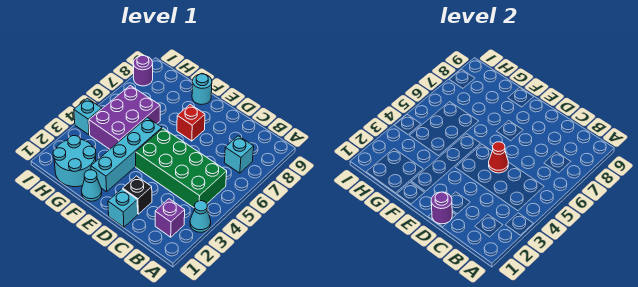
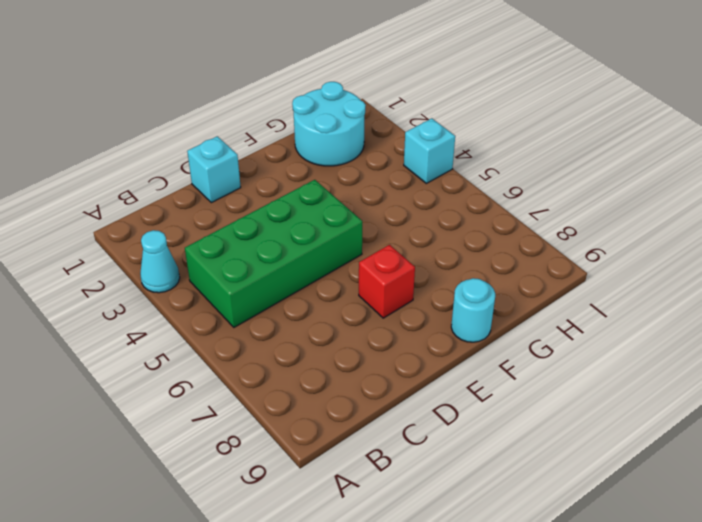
none -> purple brick B2 level 1
none -> cyan brick B7 level 1
none -> black brick D2 level 1

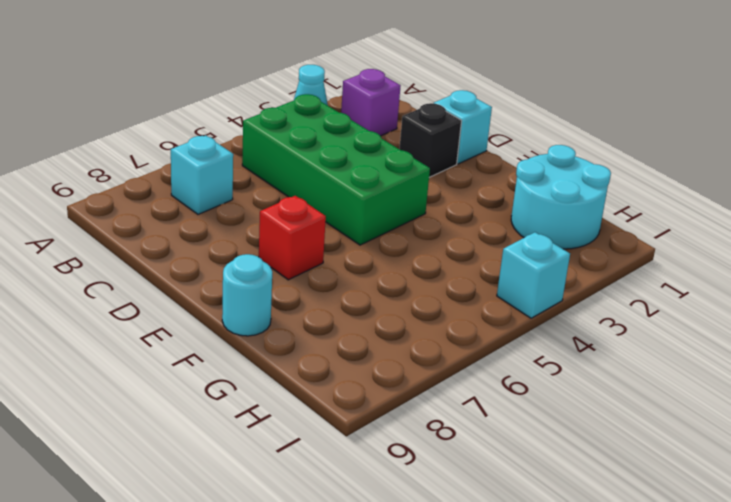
none -> cyan cone F1 level 1
none -> cyan brick F2:F5 level 1
none -> purple brick G4:H6 level 1

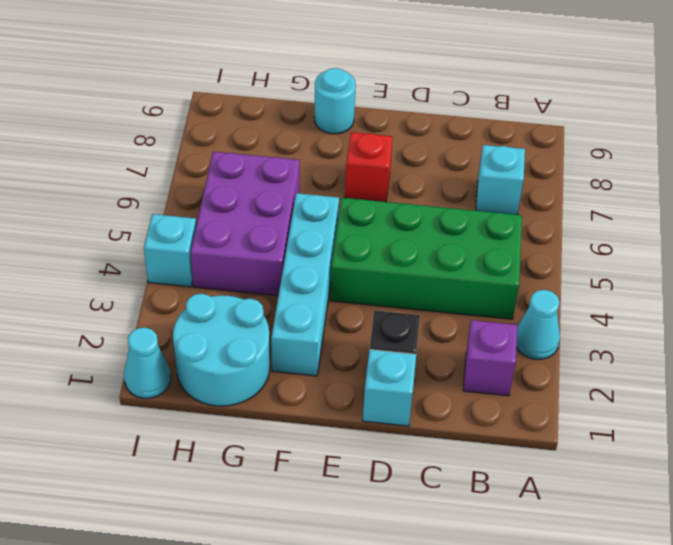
cyan cone I1 level 1 -> cyan cone F1 level 1
none -> purple round brick I8 level 1
none -> purple round brick D1 level 2
none -> red cone D5 level 2

